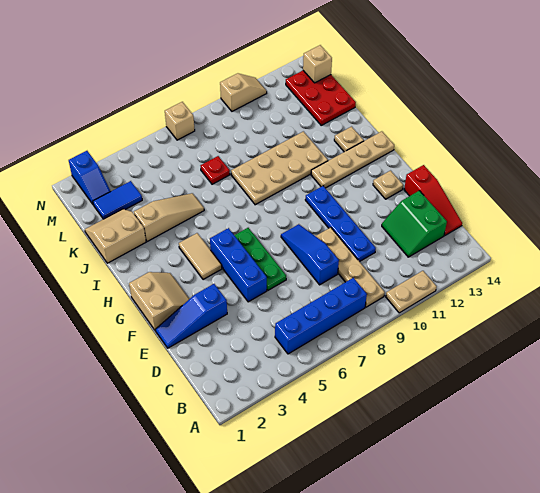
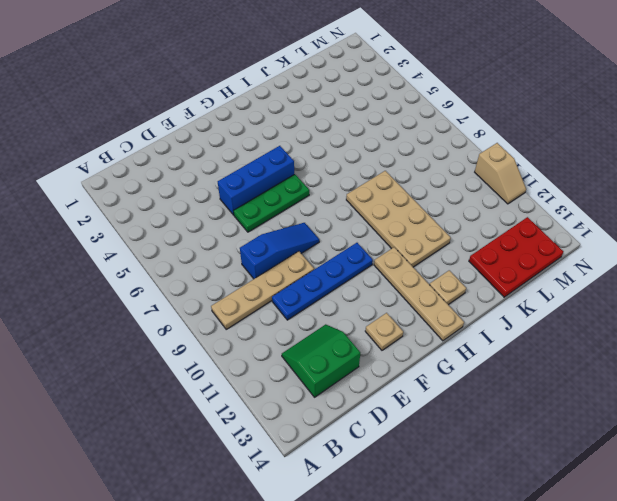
none -> tan plate A10:A11 level 1
none -> blue brick B5:B8 level 1
none -> red slope C14:E14 level 1 top E

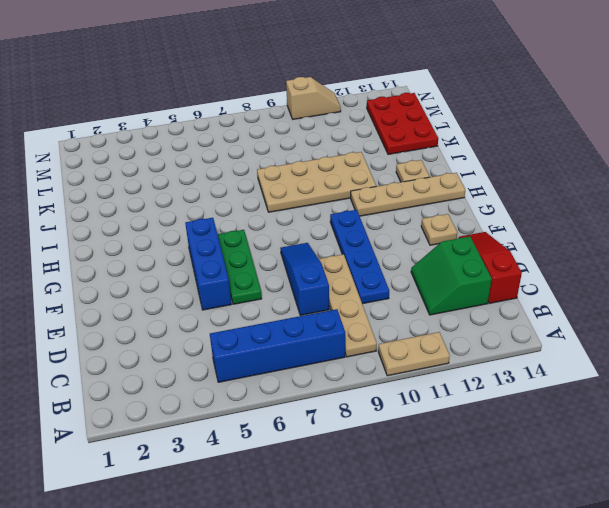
red slope C14:E14 level 1 top C -> red slope C14:E14 level 1 top E
none -> blue slope E1:E3 level 1 top 3
none -> tan slope F1:G2 level 1 top 1
none -> tan tile G4:H4 level 1

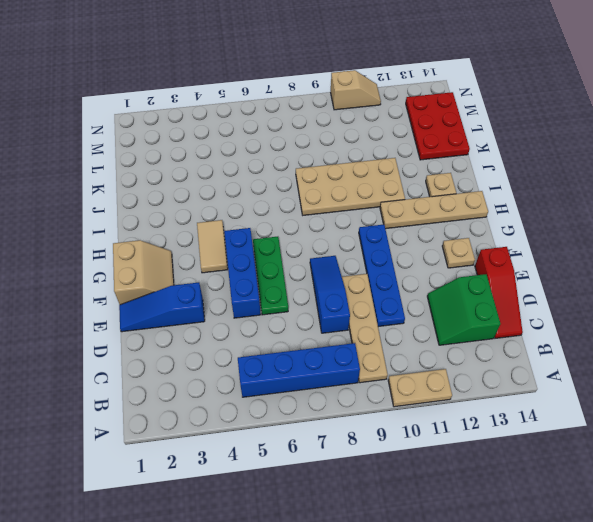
none -> tan slope J1:K2 level 1 top J
none -> tan slope J3:J5 level 1 top 3
none -> red plate K7 level 1

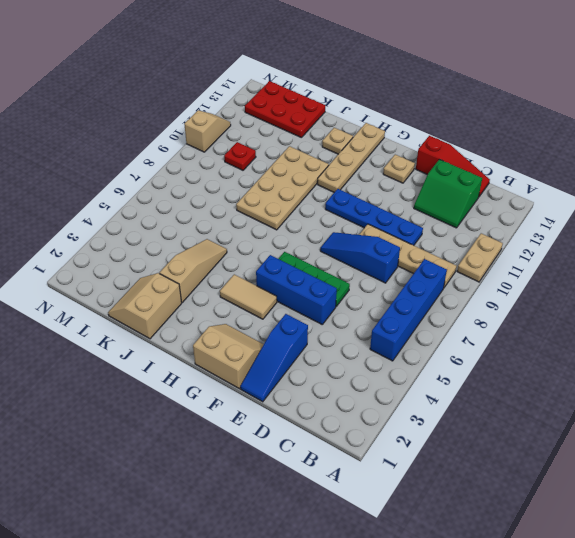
red plate L10 level 1 -> red plate K7 level 1
none -> blue tile L2:L3 level 1
none -> blue slope M2:N2 level 1 top N
none -> tan brick N7 level 1

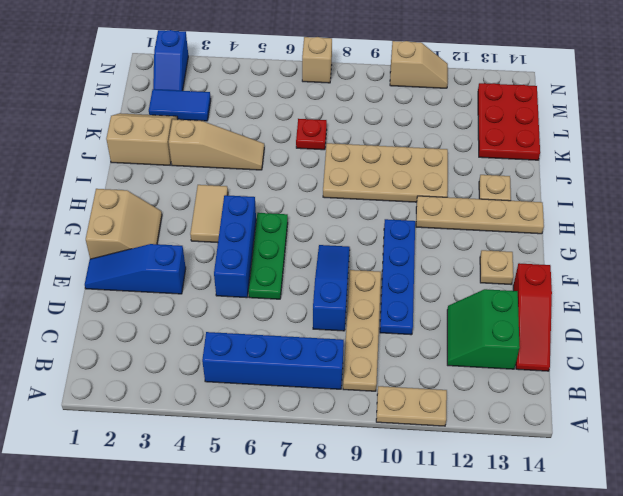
none -> tan brick M14 level 2

